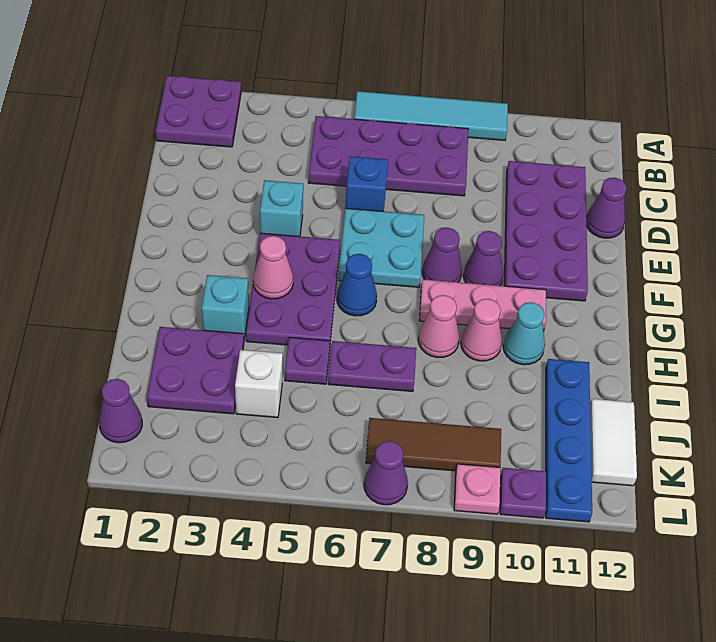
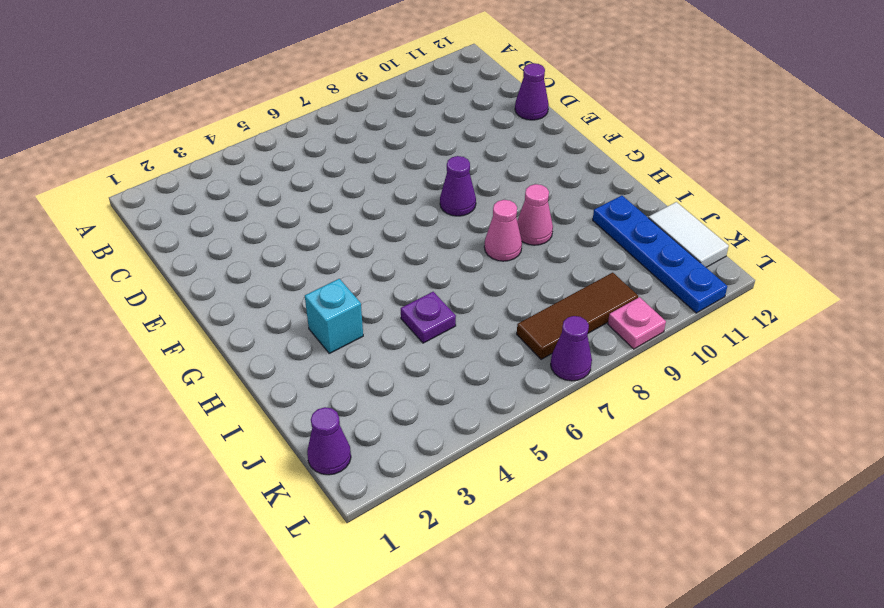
none -> purple plate A1:B2 level 1
none -> cyan tile A6:A9 level 1
none -> purple plate B5:C8 level 1

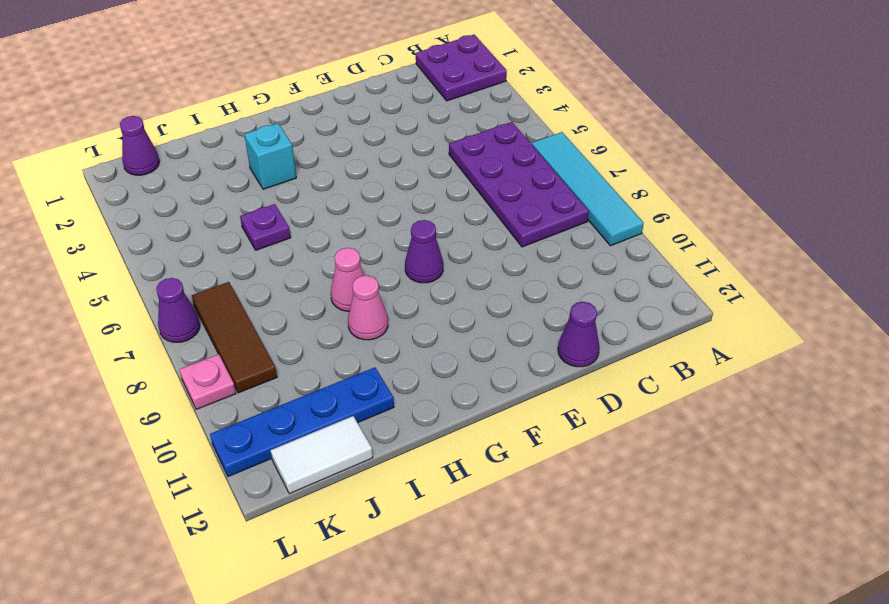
none -> purple plate C10:F11 level 1
none -> blue brick D6 level 1
none -> cyan brick E4 level 1

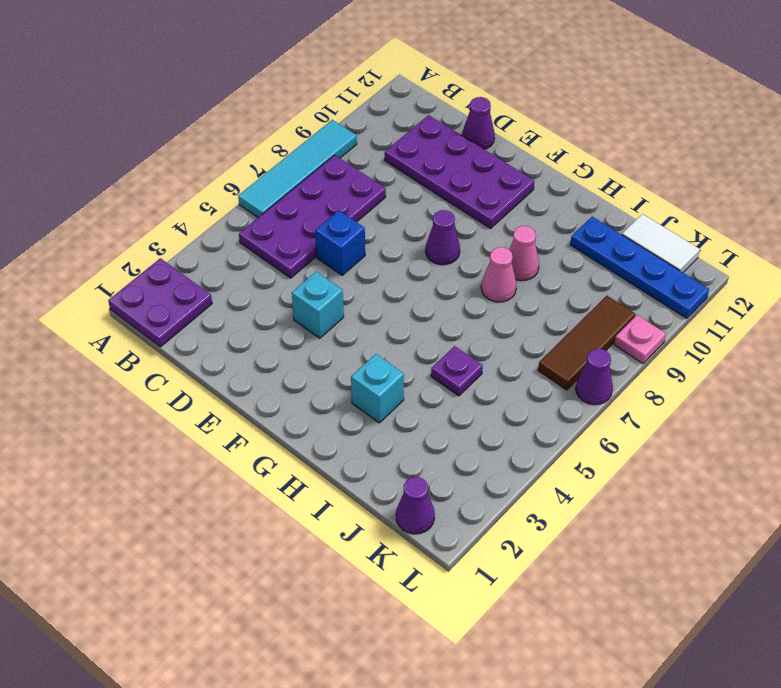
none -> cyan plate E6:F7 level 1
none -> purple plate F4:H5 level 1
none -> purple cone F9 level 1

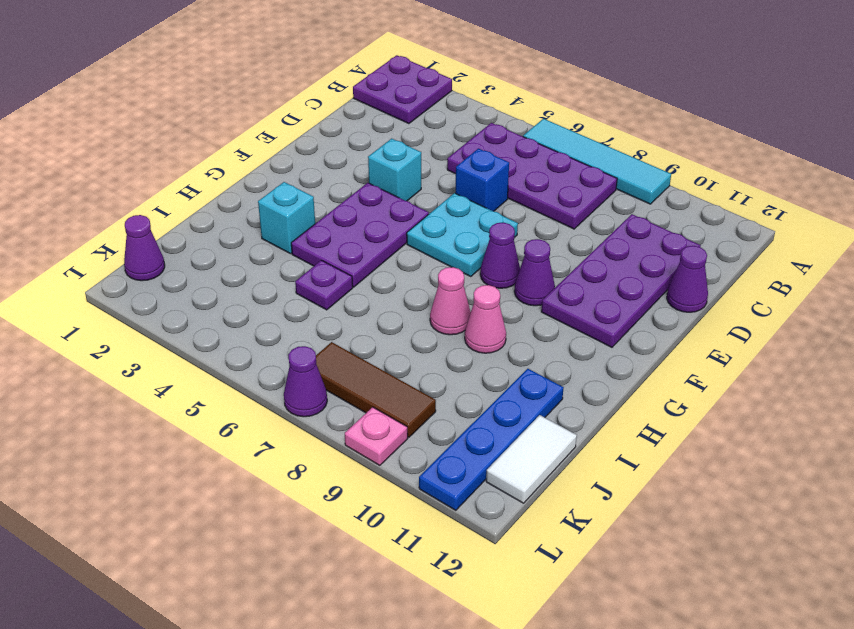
none -> blue cone G6 level 1
none -> pink plate G8:G10 level 1
none -> cyan cone H10 level 1

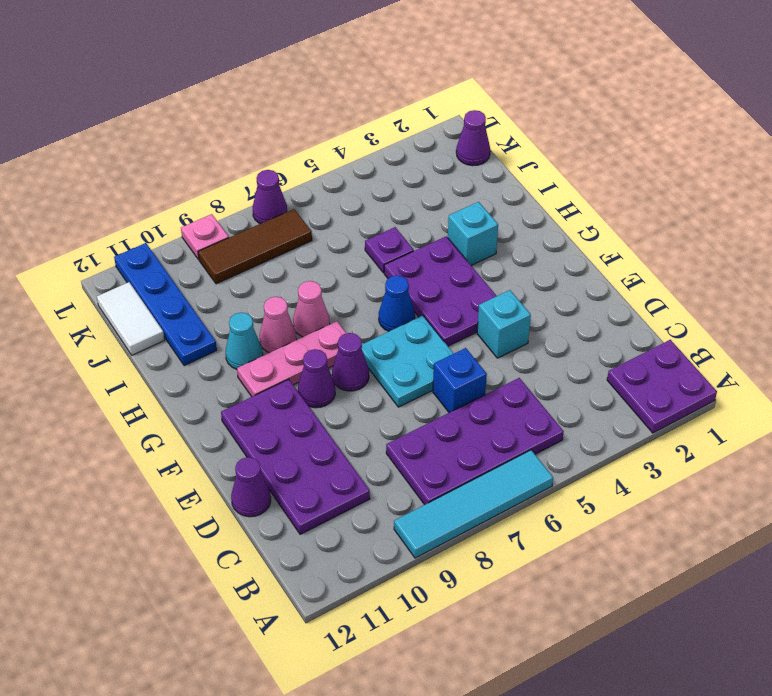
none -> purple plate I2:J3 level 1
none -> purple plate I6:I7 level 1
none -> white brick J4 level 1

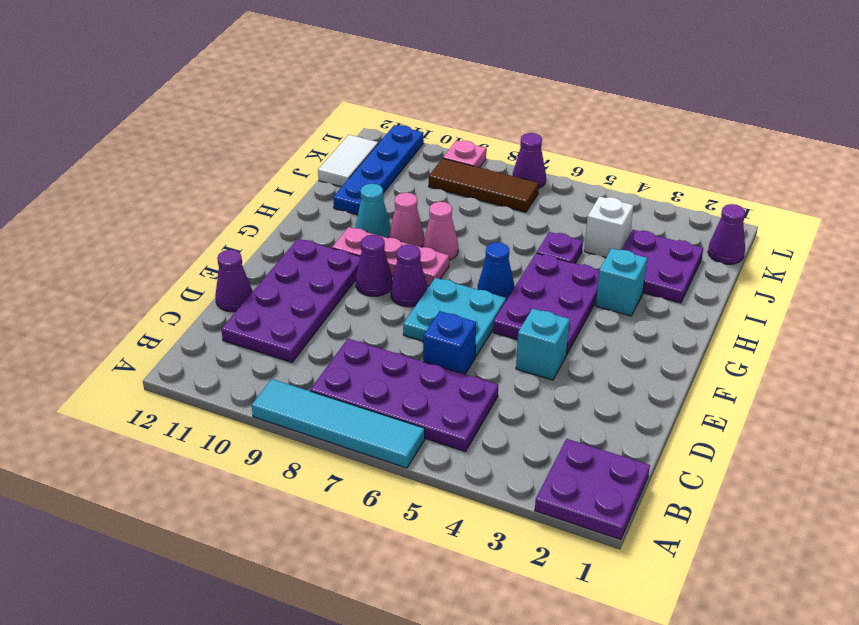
none -> purple plate I6:I7 level 1
none -> purple plate L10 level 1
none -> pink cone G4 level 2

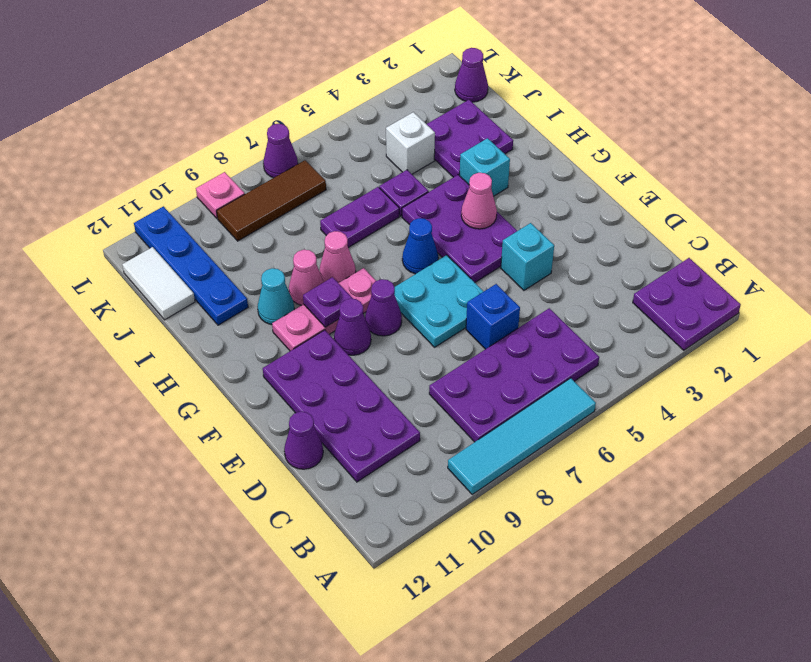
purple plate G9 level 2 -> purple plate L10 level 1

